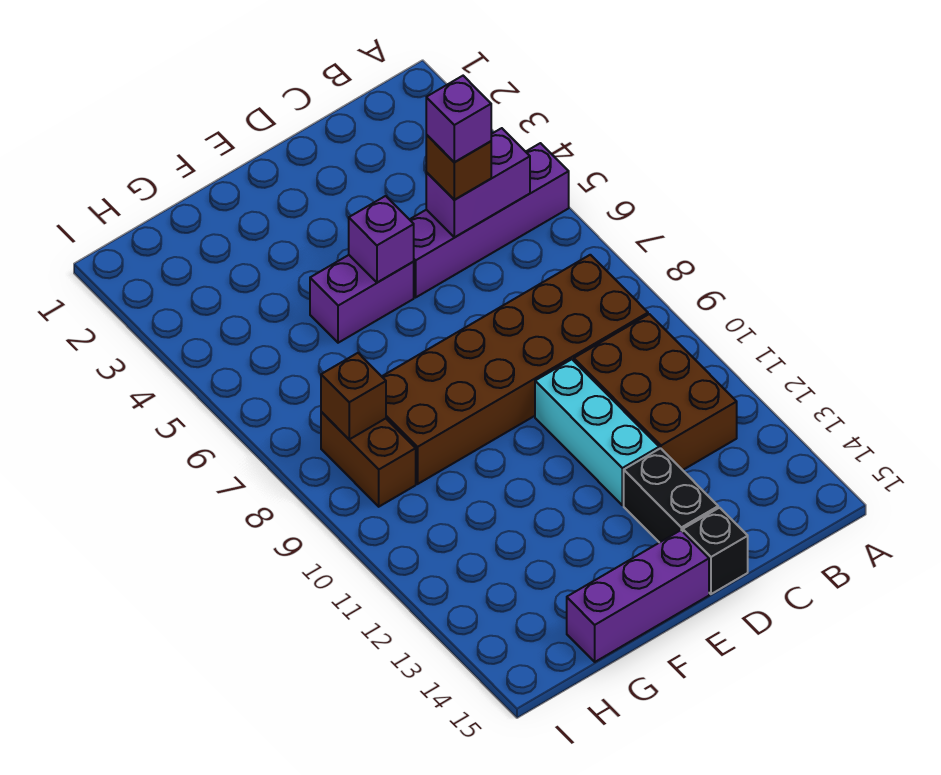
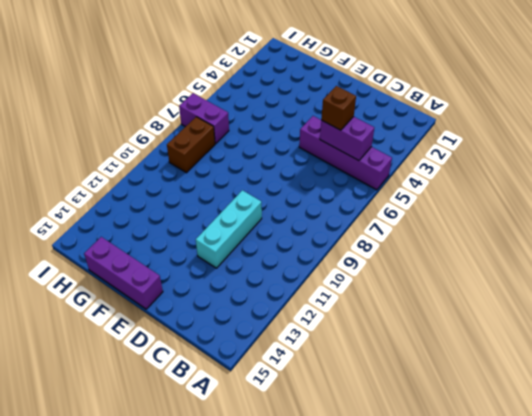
purple brick H7:I7 level 1 -> purple brick E5:F5 level 1
none -> brown brick B8:G9 level 1
none -> brown brick B10:C12 level 1
none -> black brick D13:D14 level 1

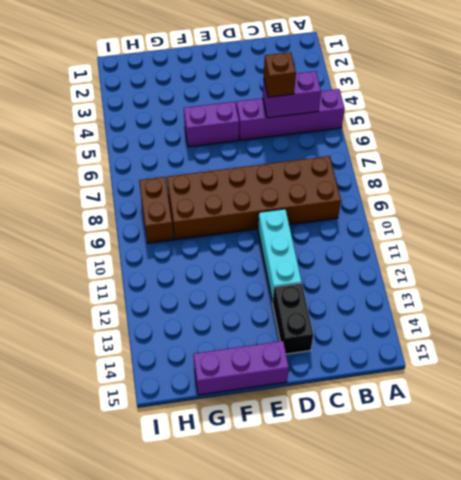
none -> brown brick B10:C12 level 1
none -> black brick D15 level 1
none -> purple brick E5 level 2

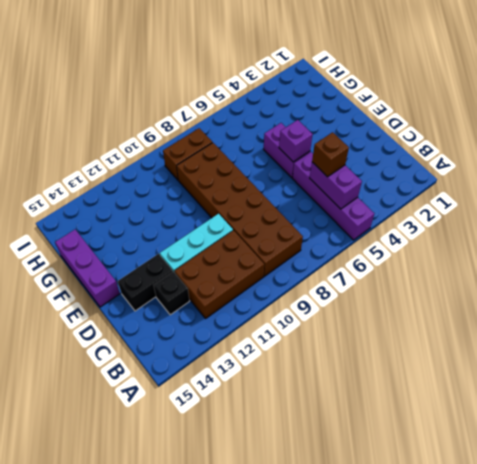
black brick C13 level 1 -> black brick D15 level 1
none -> brown brick H8 level 2
none -> purple brick C5 level 4

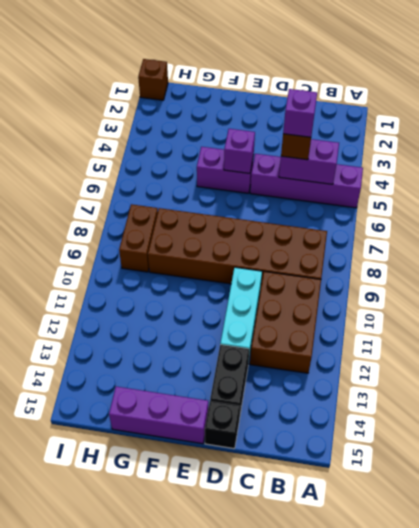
brown brick I1 level 1 -> brown brick H8 level 2

